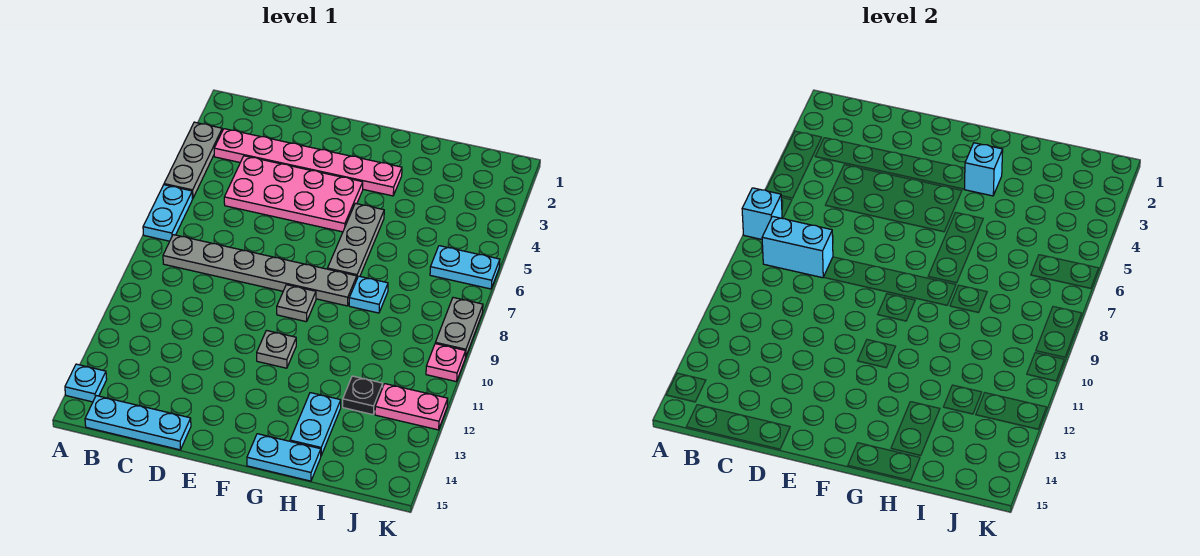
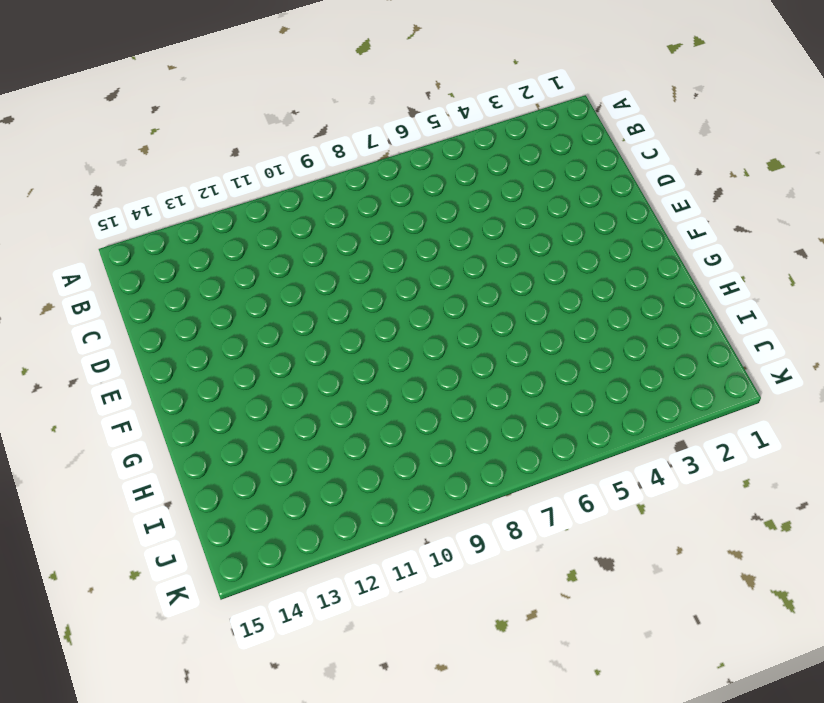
none -> grey plate A3:A5 level 1
none -> cyan plate A6:A7 level 1
none -> cyan plate A14 level 1

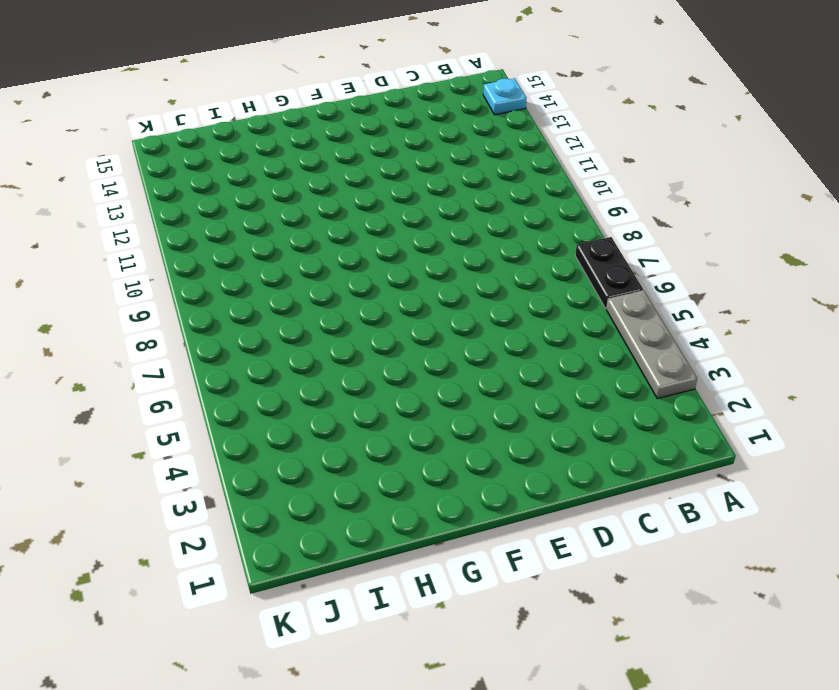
black plate A6:A7 level 1 -> cyan plate A6:A7 level 1
none -> pink plate B3:G3 level 1
none -> grey plate B8:G8 level 1
none -> cyan plate B15:D15 level 1

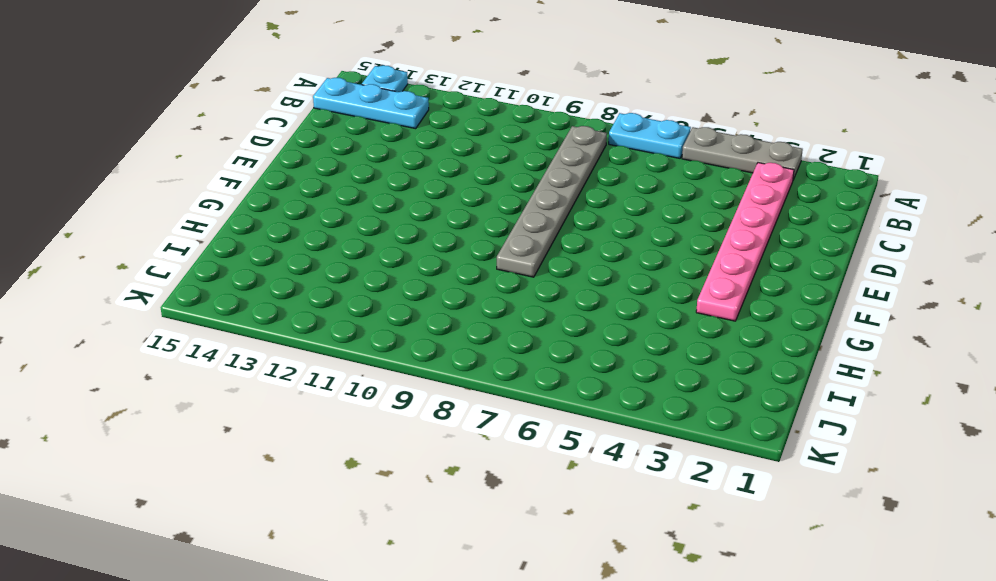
cyan plate B13:B15 level 1 -> cyan plate B15:D15 level 1
none -> pink plate C4:F5 level 1
none -> grey plate F9 level 1
none -> grey plate F11 level 1

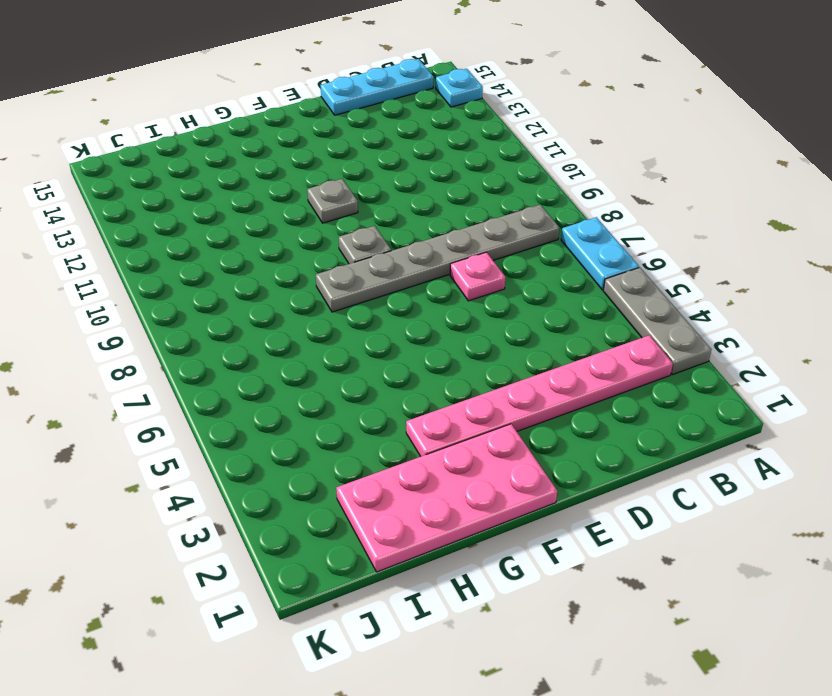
pink plate D7 level 1 -> pink plate K10 level 1
pink plate F1:I2 level 1 -> pink plate C4:F5 level 1
none -> grey plate G5:G7 level 1
none -> cyan plate G15:H15 level 1
none -> cyan plate H8 level 1

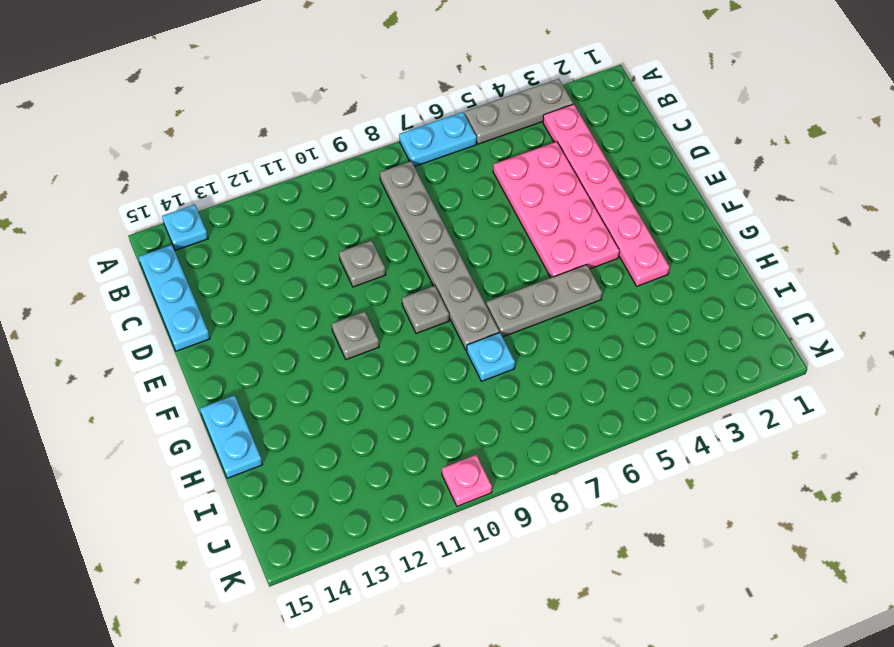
grey plate D10 level 1 -> none
none -> cyan plate H13:H14 level 1
none -> black plate I12 level 1
none -> cyan plate J6:K6 level 1

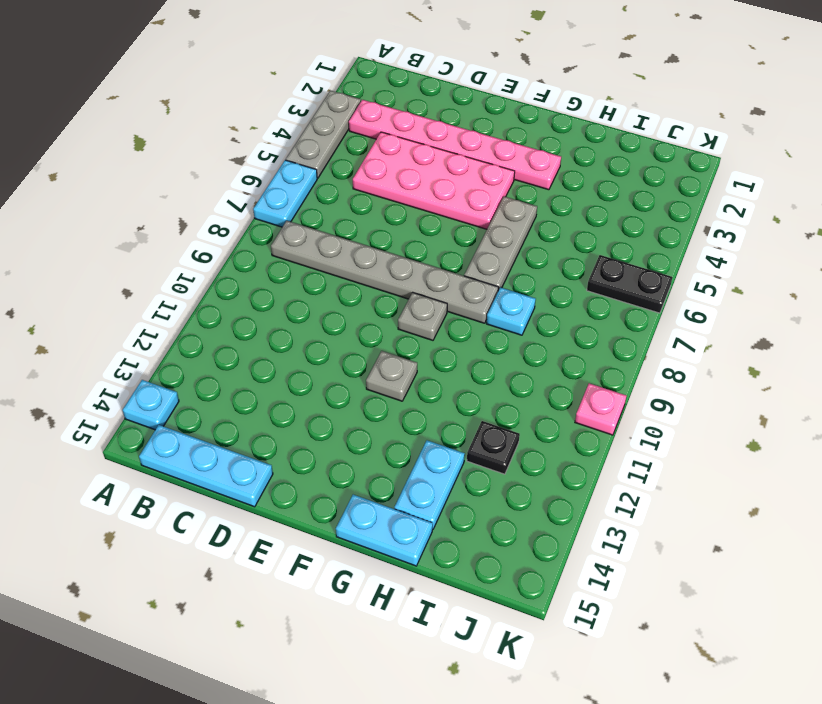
black plate J6:K6 level 1 -> cyan plate J6:K6 level 1
none -> pink plate J12:K12 level 1
none -> grey plate K8:K9 level 1
none -> cyan brick A7 level 2

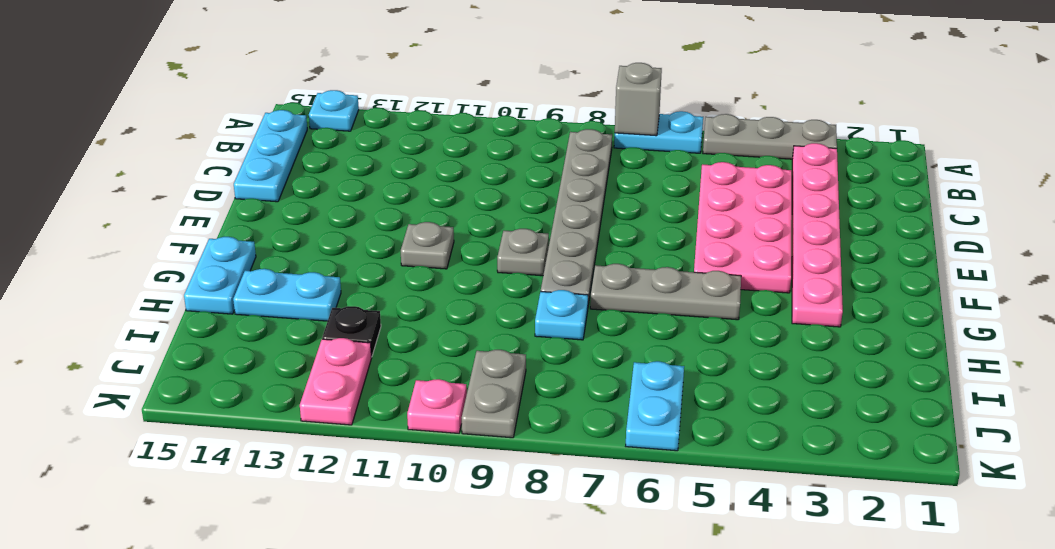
grey brick A7 level 2 -> cyan brick A7 level 2
grey plate J9:K9 level 1 -> grey plate K8:K9 level 1
none -> cyan brick B8:C8 level 2
none -> cyan brick G3 level 2

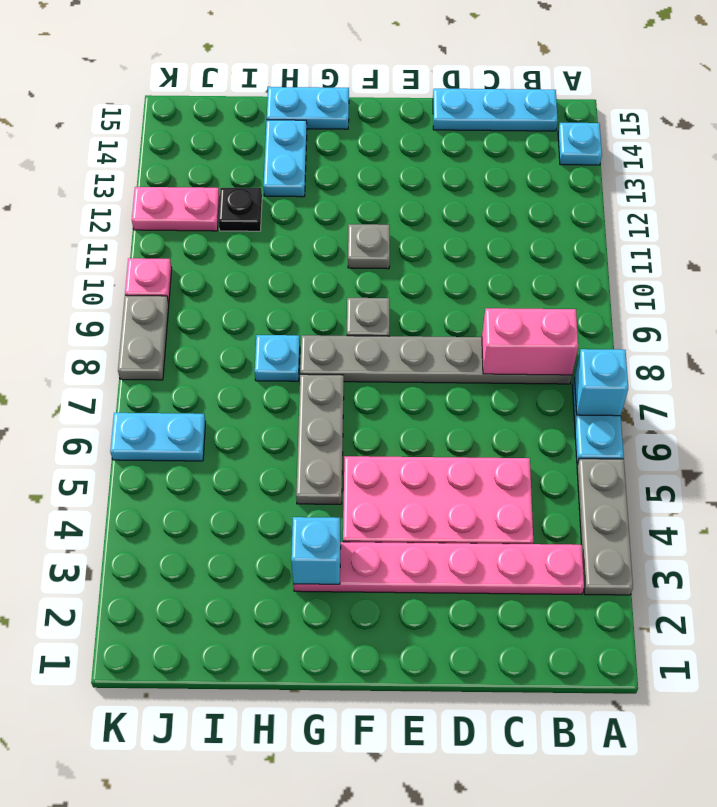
pink brick B8:C8 level 2 -> cyan brick B8:C8 level 2

